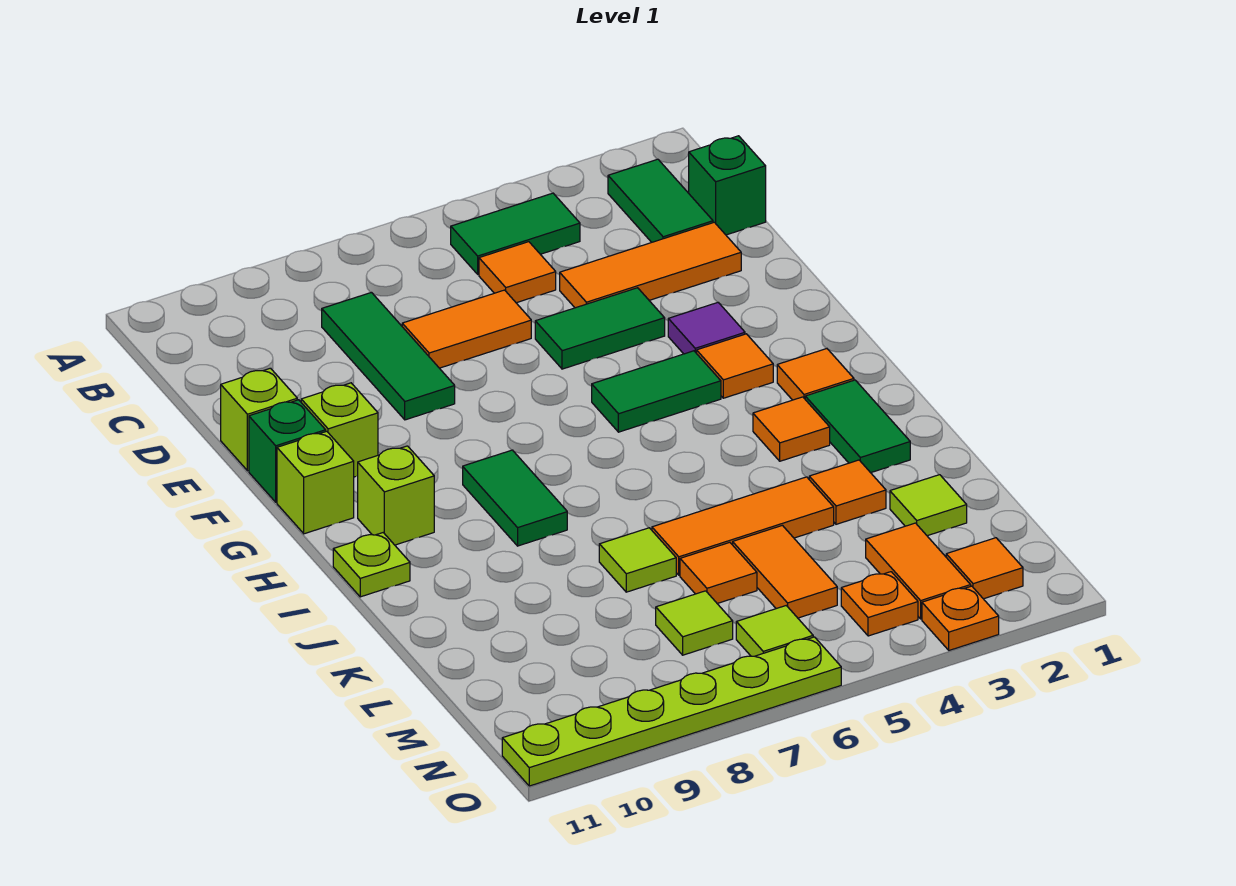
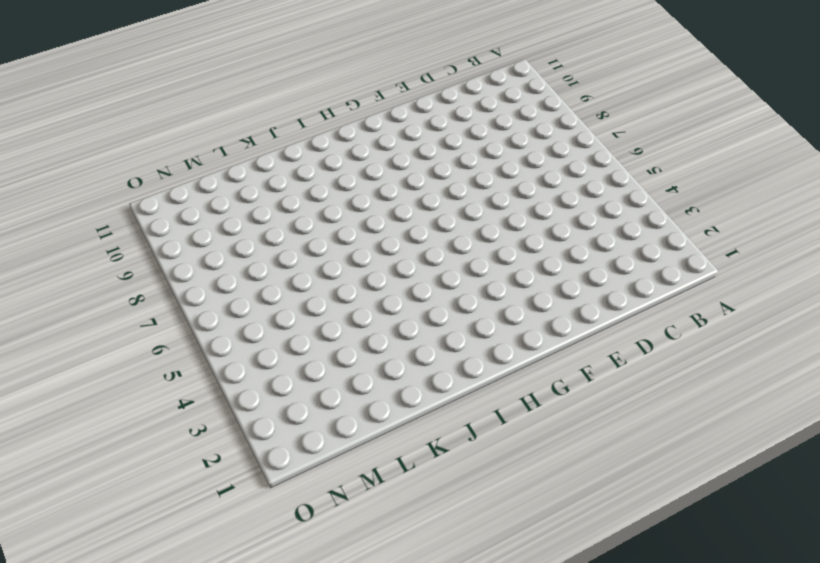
none -> green tile B2:C2 level 1
none -> green tile B4:B5 level 1
none -> green brick C1 level 1
none -> orange tile C5 level 1

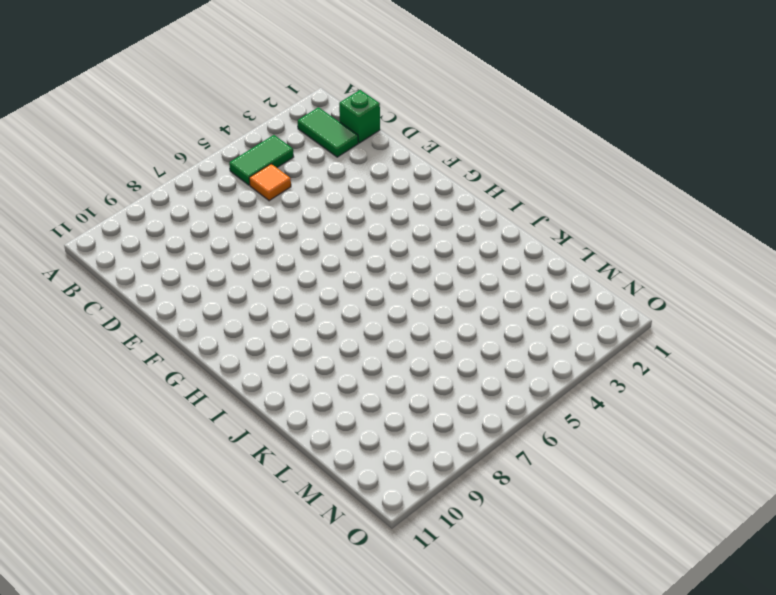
none -> green tile C8:E8 level 1
none -> orange tile D2:D4 level 1
none -> orange tile D6:D7 level 1
none -> green tile E4:E5 level 1

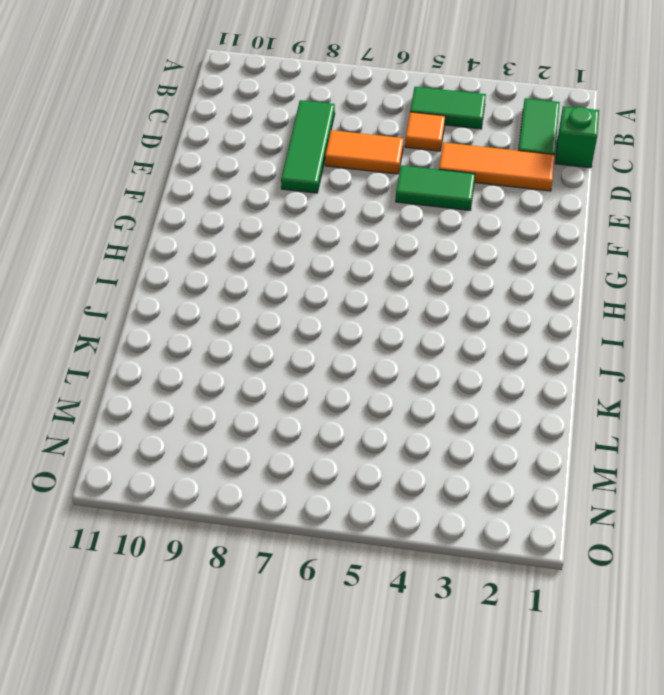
none -> lime brick E11 level 1
none -> purple tile F3 level 1
none -> lime brick F10 level 1
none -> green brick F11 level 1

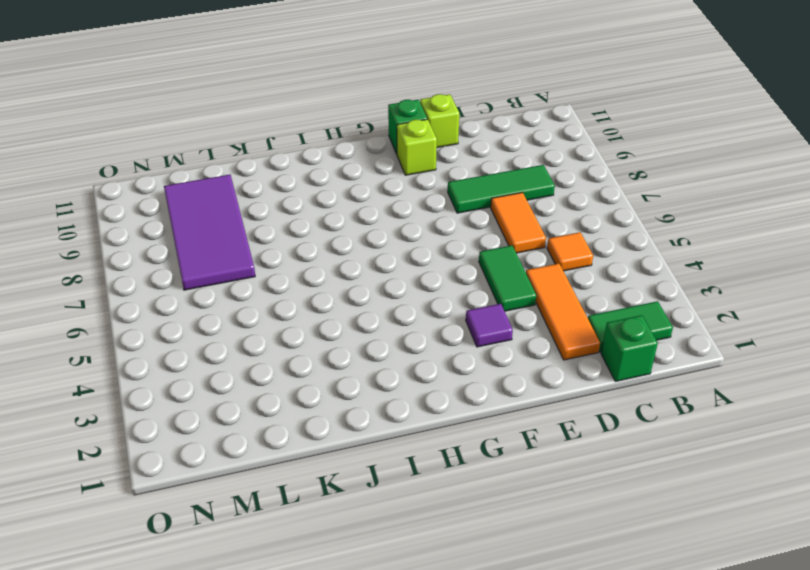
purple tile L7:M10 level 1 -> lime tile M7 level 1
none -> green tile B4:B5 level 1
none -> orange tile G3 level 1
none -> green tile G4:G5 level 1
none -> lime brick G11 level 1

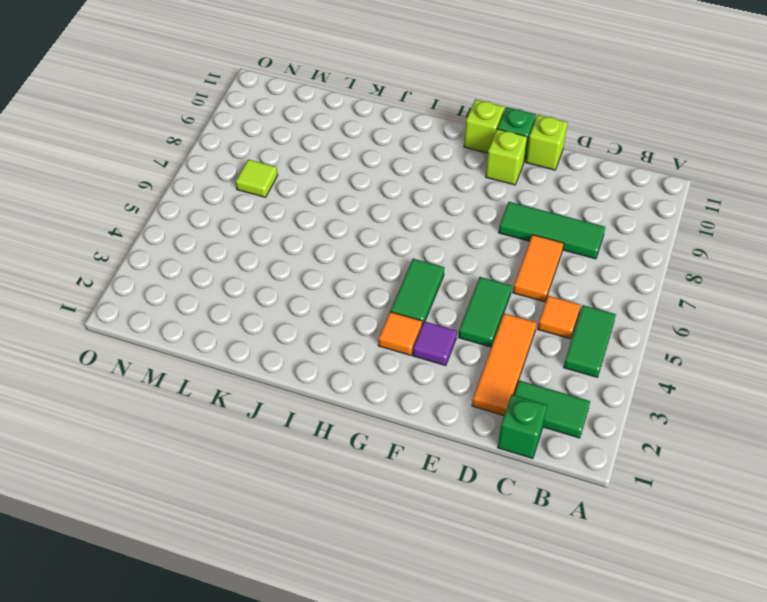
none -> orange tile H2 level 1
none -> green tile H8:I8 level 1
none -> lime brick H10 level 1
none -> green tile I2:J2 level 1

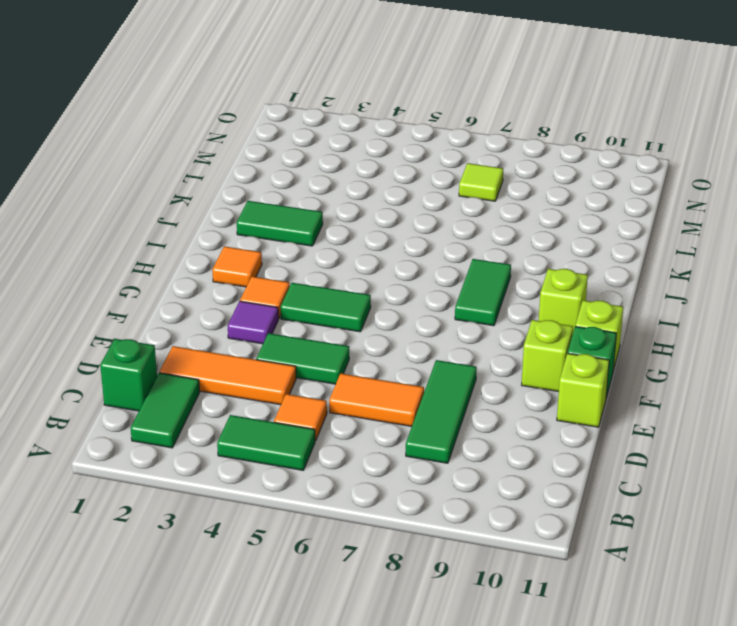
green tile J2:J3 level 1 -> green tile I2:J2 level 1
none -> orange tile I3 level 1
none -> lime plate I11 level 1
none -> orange tile K3 level 1
none -> orange tile K4:K6 level 1

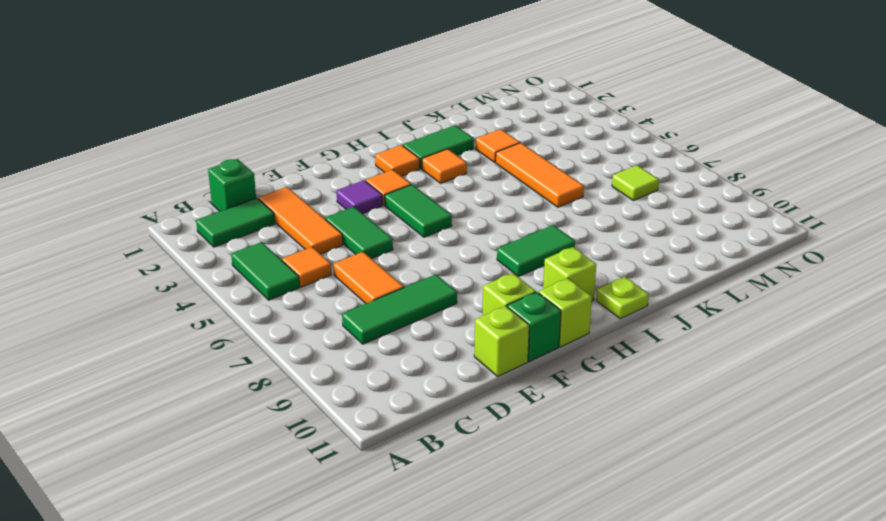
none -> lime tile K7 level 1
none -> lime tile L2 level 1
none -> orange tile L5:M5 level 1
none -> orange tile L6 level 1

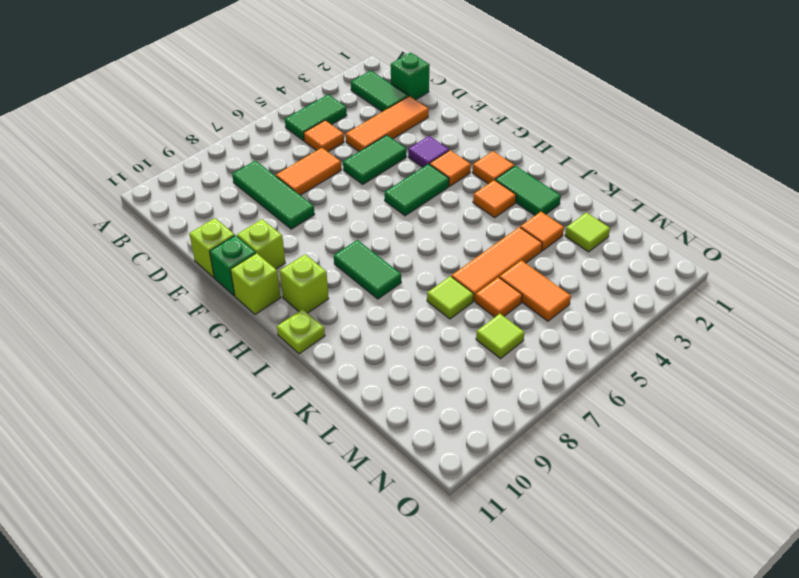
none -> orange tile M3:N3 level 1
none -> orange tile N2 level 1
none -> orange plate N4 level 1
none -> lime tile N6 level 1

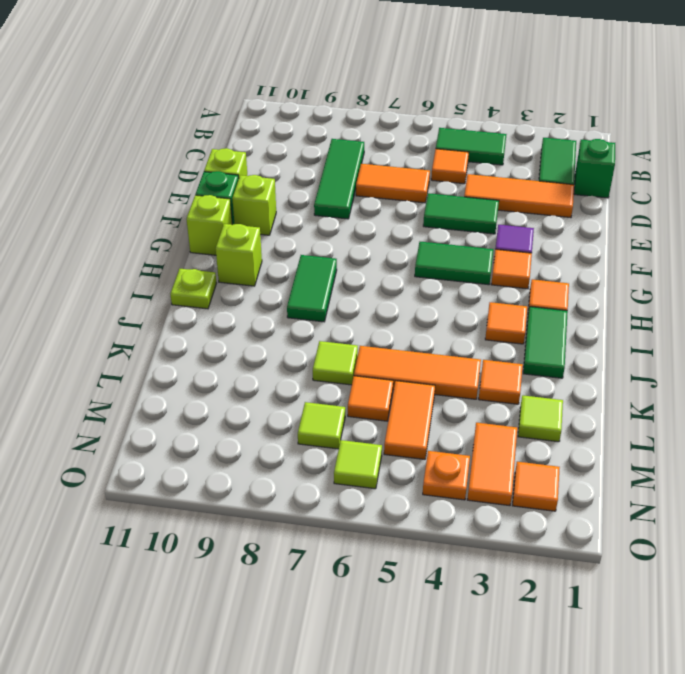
none -> orange plate O3 level 1
none -> lime plate O6:O11 level 1

